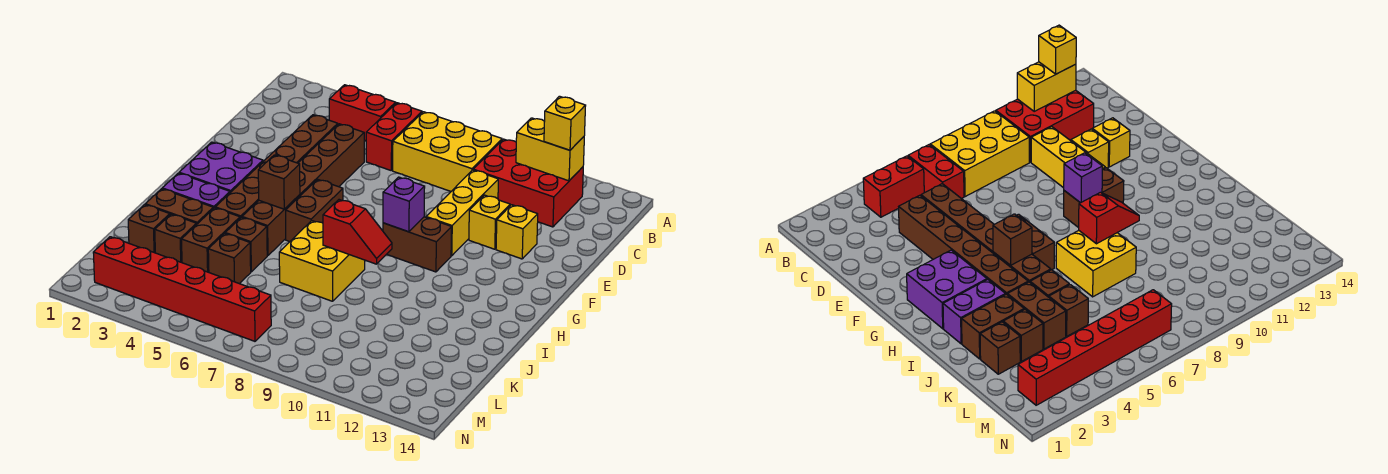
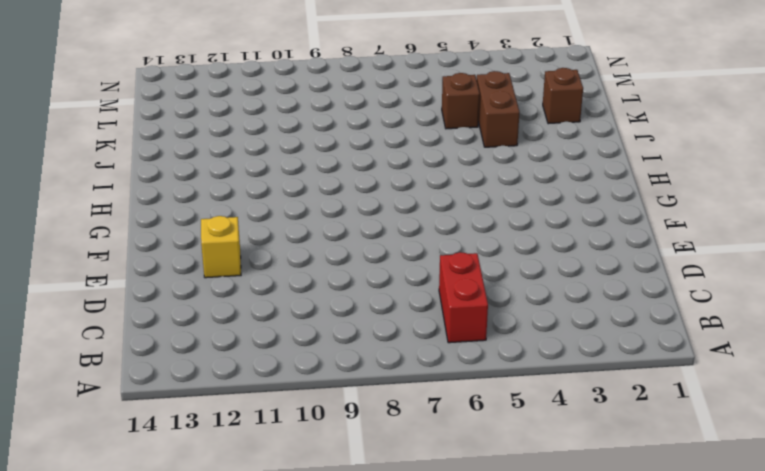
none -> red brick B4:B5 level 1
none -> yellow brick B7:C9 level 1
none -> red brick B10:C12 level 1

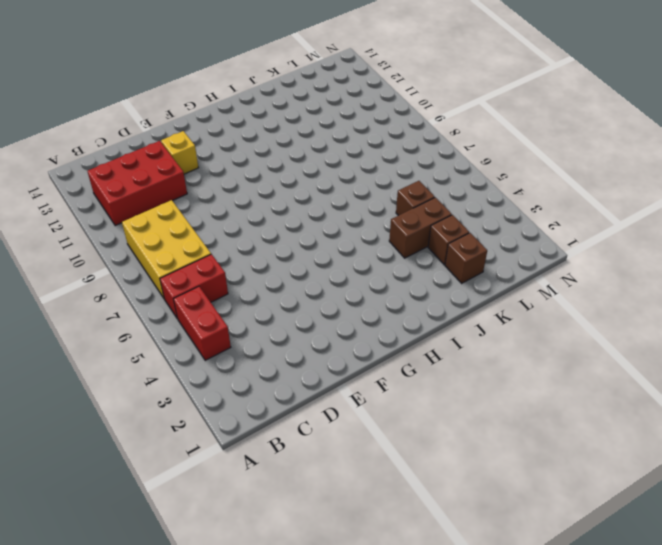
red brick B11:D12 level 1 -> red brick B10:C12 level 1
none -> brown brick D4:I4 level 1
none -> brown brick D5:I5 level 1
none -> yellow brick D10:F10 level 1

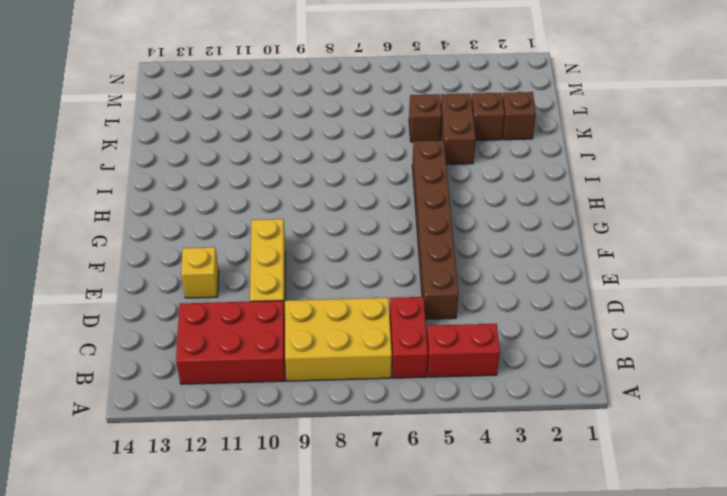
none -> brown brick D4:I4 level 1
none -> yellow brick E11 level 1
none -> purple brick G2:H3 level 1

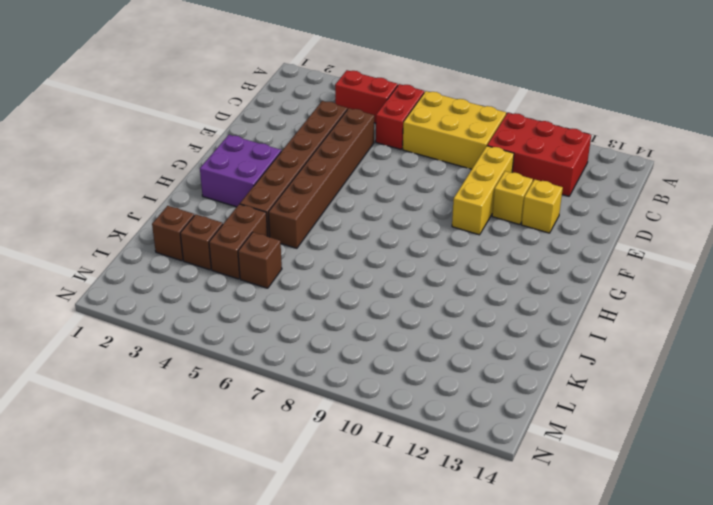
none -> brown brick G6:H6 level 1
none -> brown brick G9:G10 level 1
none -> purple brick I2:I3 level 1

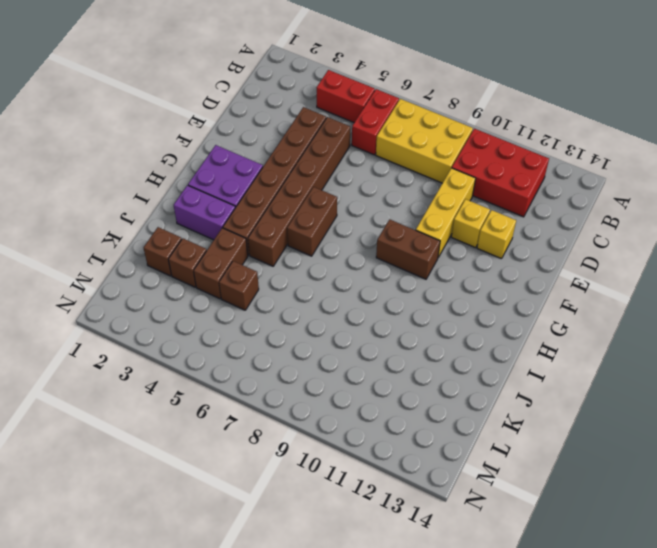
none -> yellow brick I7:J8 level 1
none -> brown brick J2:J3 level 1
none -> brown brick J5 level 1

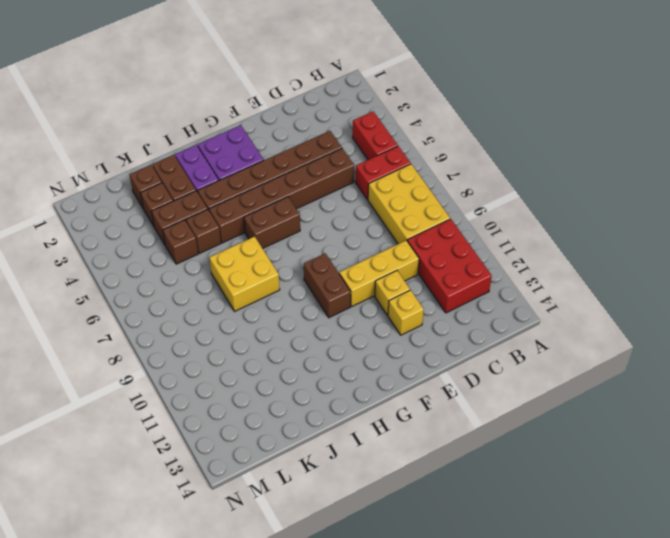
none -> red brick M2:M7 level 1
none -> yellow brick B11:B12 level 2
none -> purple brick G9 level 2

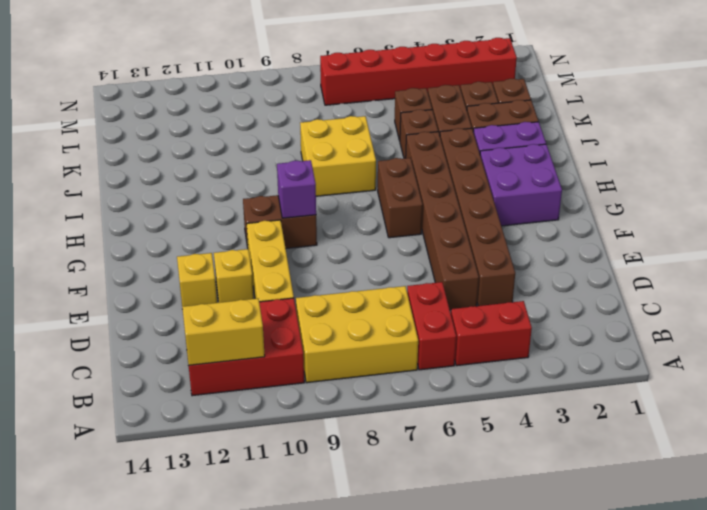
none -> brown brick H5 level 2
none -> red slope I8:I9 level 2 top 8
none -> yellow brick B12 level 3

